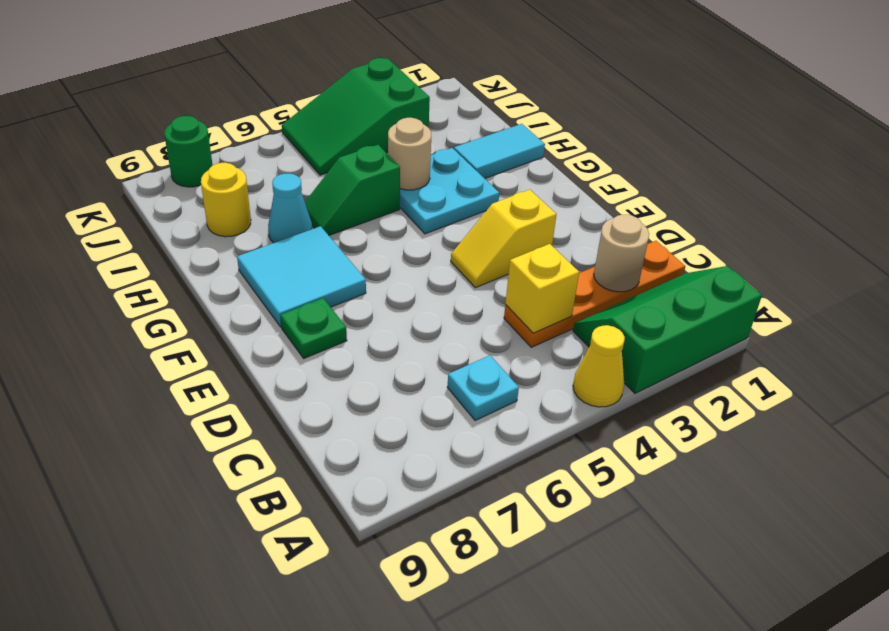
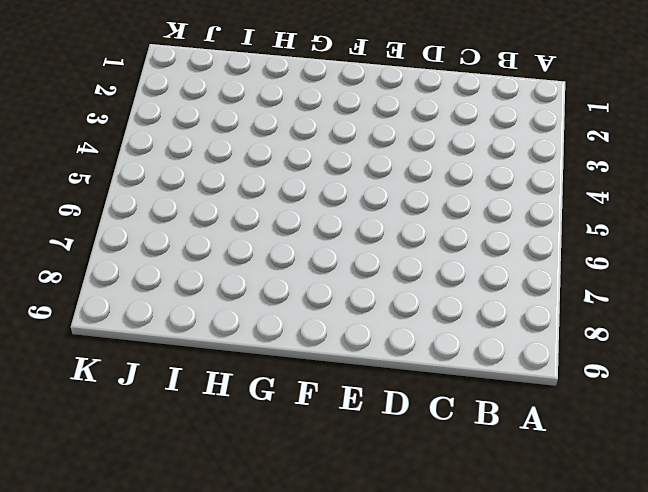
none -> green slope A1:B3 level 1 top A
none -> yellow cone A4 level 1
none -> cyan plate B6 level 1

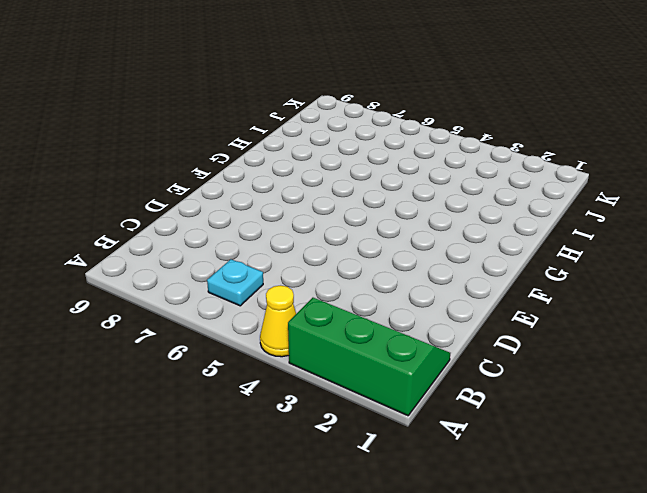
none -> orange plate C1:C4 level 1
none -> yellow slope E3:E4 level 1 top 3
none -> green plate E8 level 1

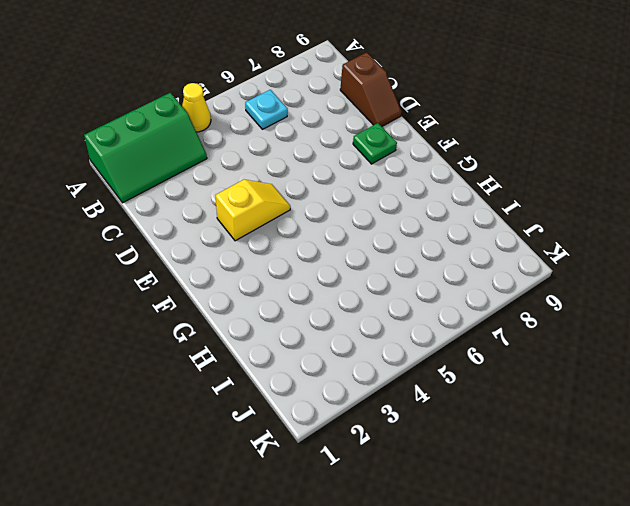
brown slope C9:D9 level 1 top C -> none
none -> orange plate C1:C4 level 1
none -> cyan tile F7:G8 level 1
none -> cyan plate G3:H4 level 1

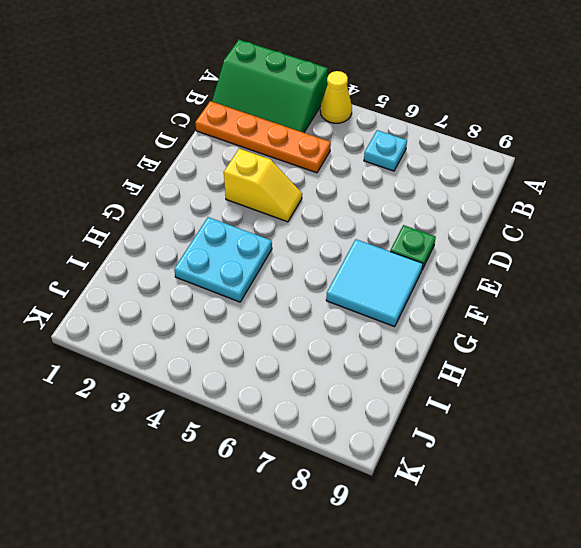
none -> cyan tile H1:H2 level 1
none -> green slope H5:H6 level 1 top 5
none -> cyan cone H7 level 1

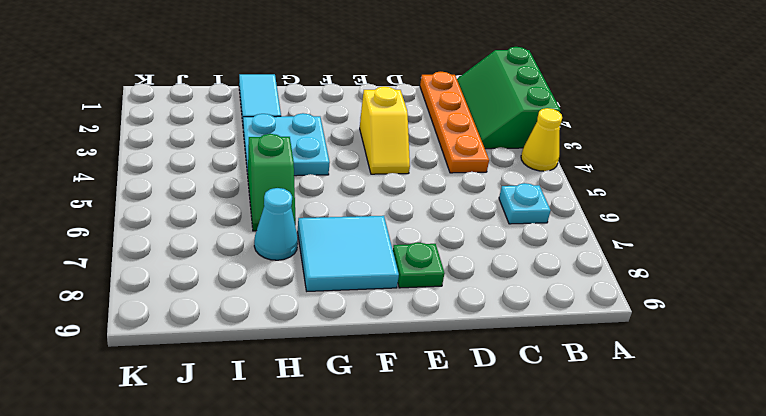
none -> yellow round brick I8 level 1
none -> green slope J3:K5 level 1 top 3
none -> green round brick K8 level 1

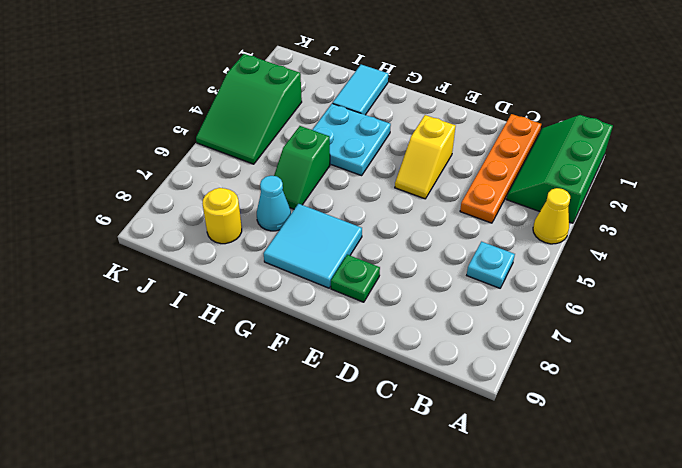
none -> green round brick K8 level 1
none -> tan round brick C2 level 2
none -> yellow brick C4 level 2

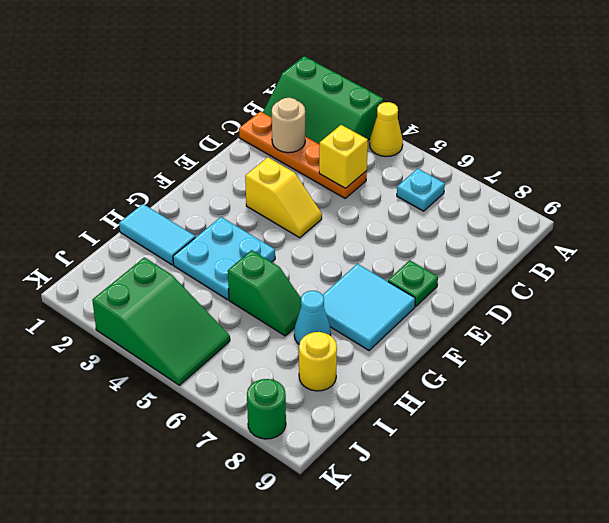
none -> tan round brick H4 level 2

